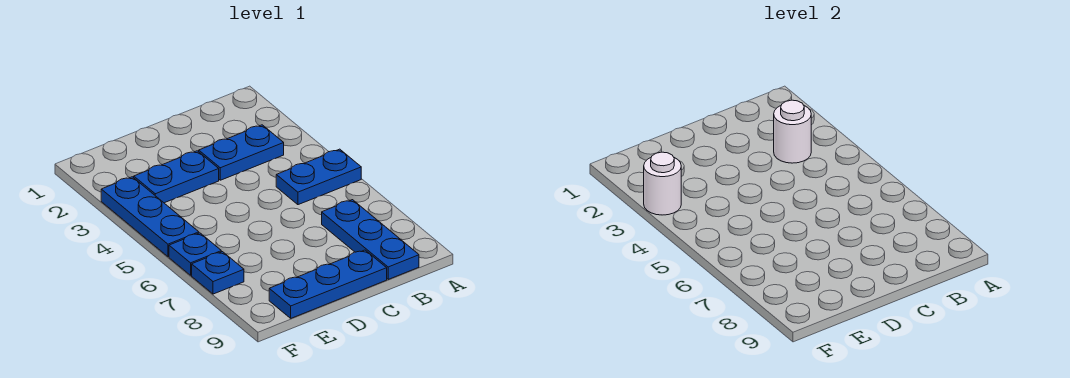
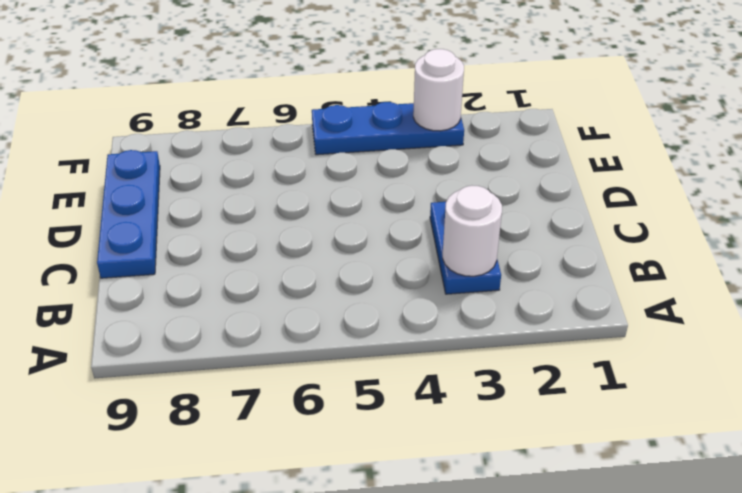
none -> blue plate A5:B5 level 1
none -> blue plate B7:B9 level 1

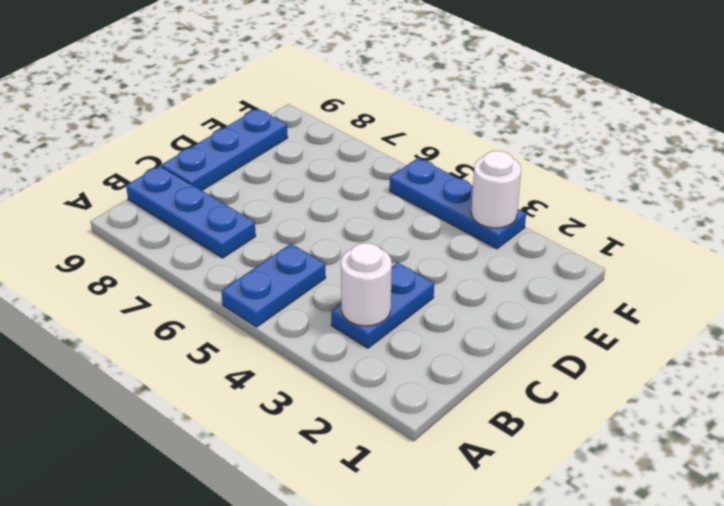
none -> blue plate D3:E3 level 1
none -> blue plate F6 level 1

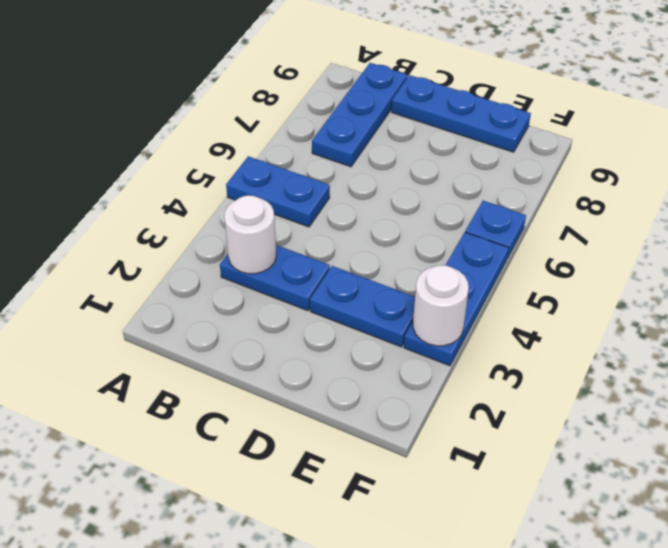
none -> blue plate F7 level 1

